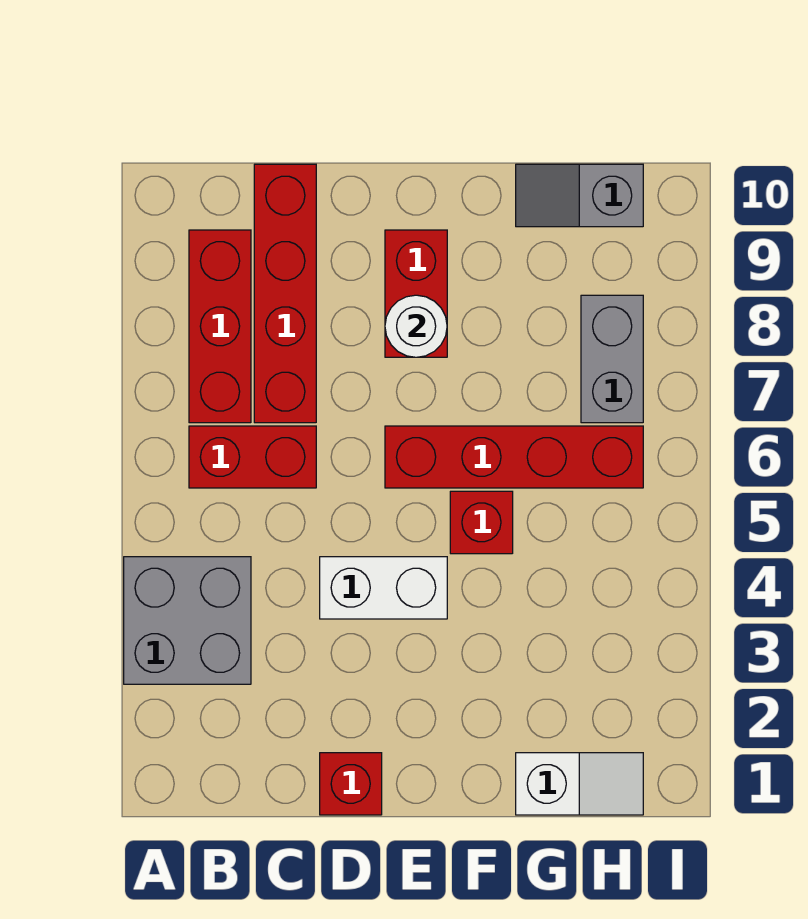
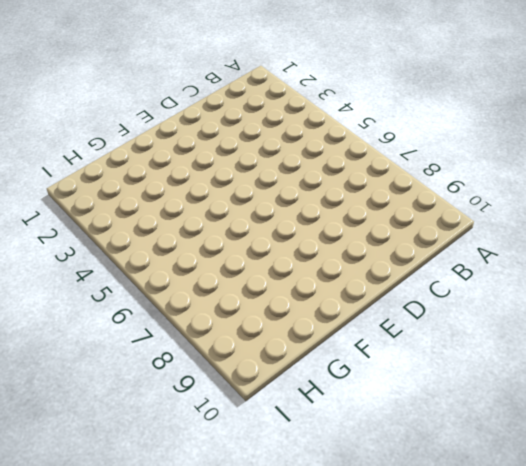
none -> grey brick A3:B4 level 1
none -> red brick B6:C6 level 1
none -> red brick B7:B9 level 1

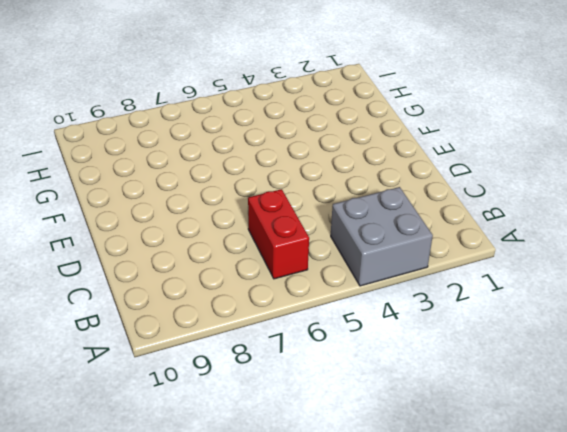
none -> red brick B7:B9 level 1
none -> red brick C7:C10 level 1
none -> red brick D1 level 1

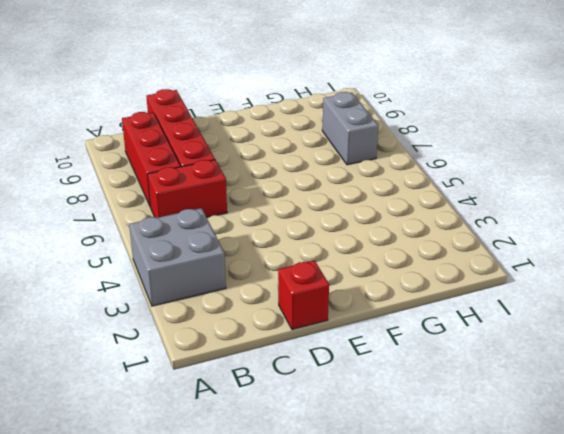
none -> white brick D4:E4 level 1
none -> red brick E6:H6 level 1
none -> red brick E8:E9 level 1

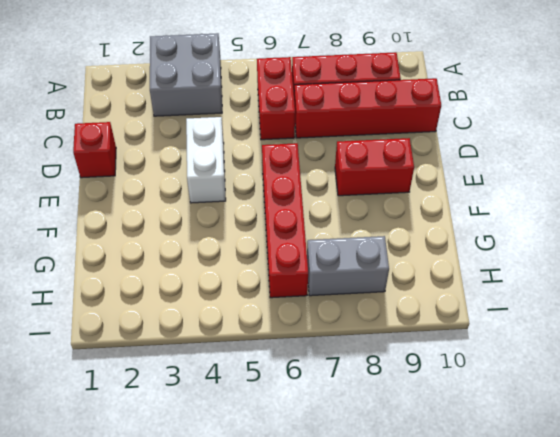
none -> red brick F5 level 1
none -> white slope G1:H1 level 1 top G
none -> grey slope G10:H10 level 1 top H

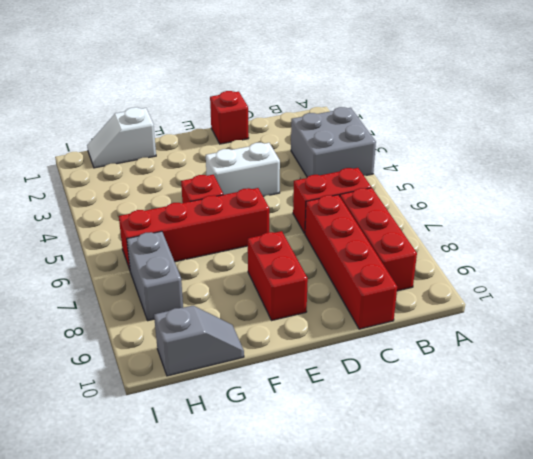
none -> white round brick E8 level 2

